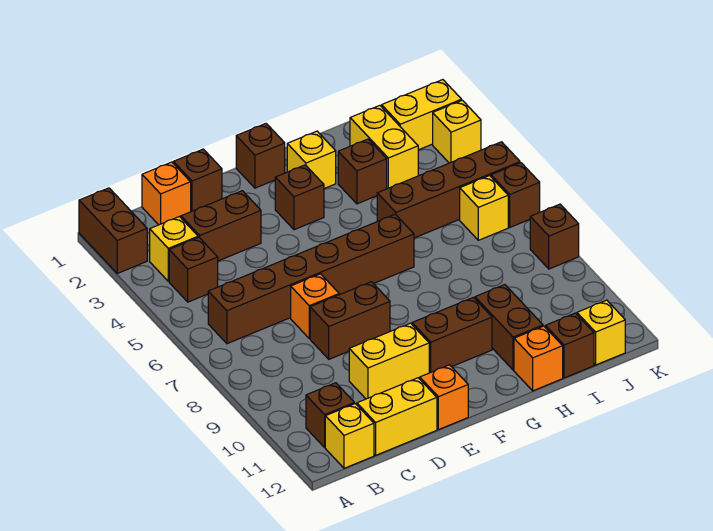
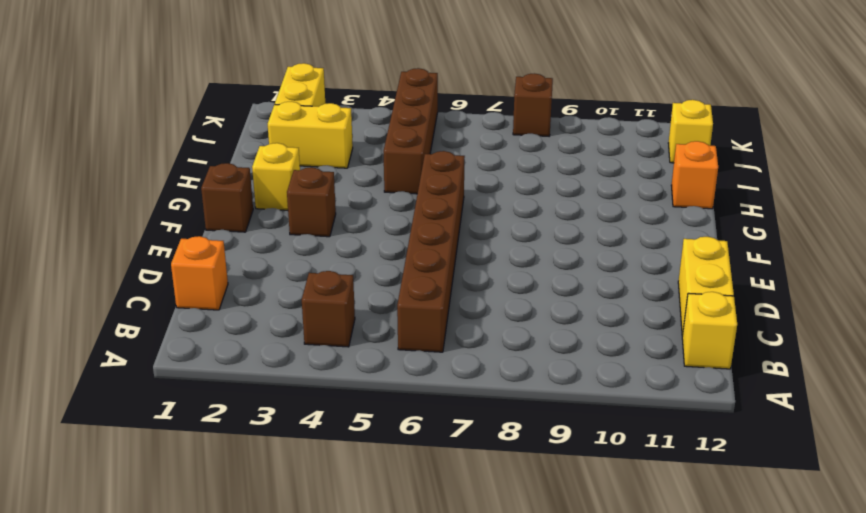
none -> brown brick A1:A2 level 1
none -> yellow brick B3 level 1
none -> brown brick B11 level 1
none -> brown brick C3:D3 level 1

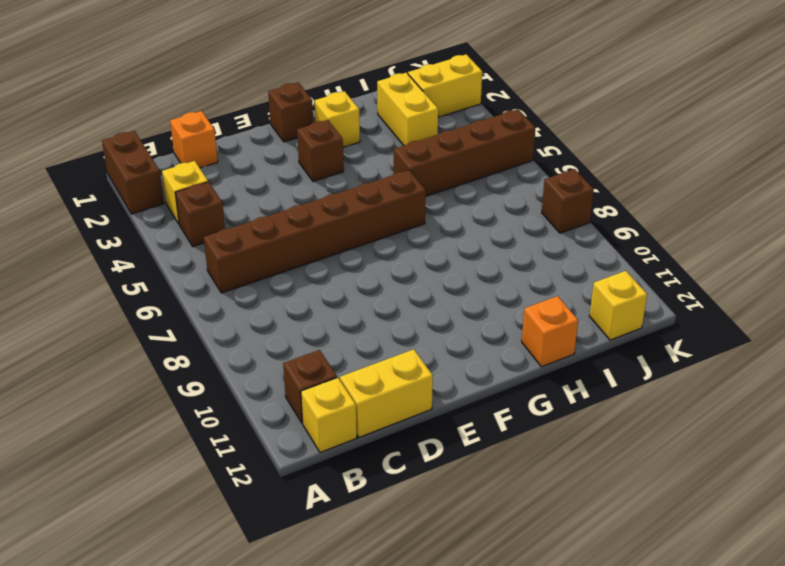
none -> brown brick C3:D3 level 1
none -> brown brick D1 level 1
none -> orange brick D7 level 1
none -> brown brick D8:E8 level 1

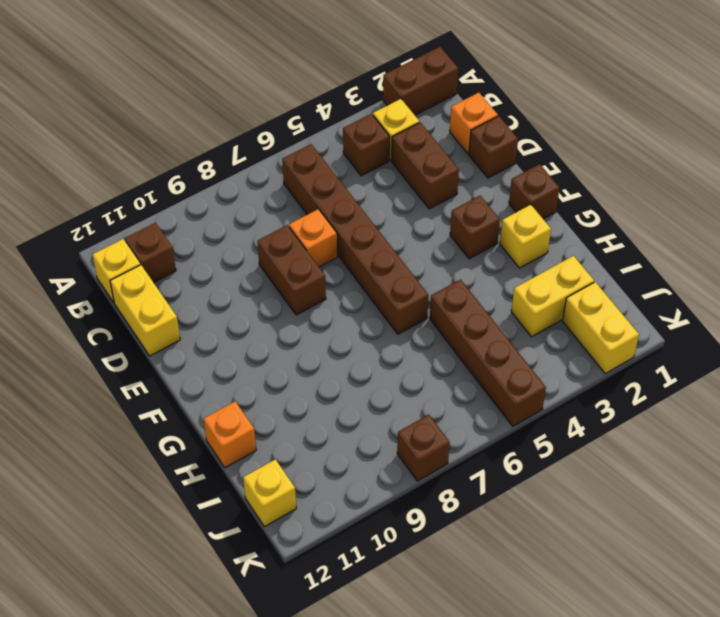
none -> yellow brick D10:E10 level 1
none -> orange brick E12 level 1
none -> brown brick F10:G10 level 1
none -> brown brick H3 level 1

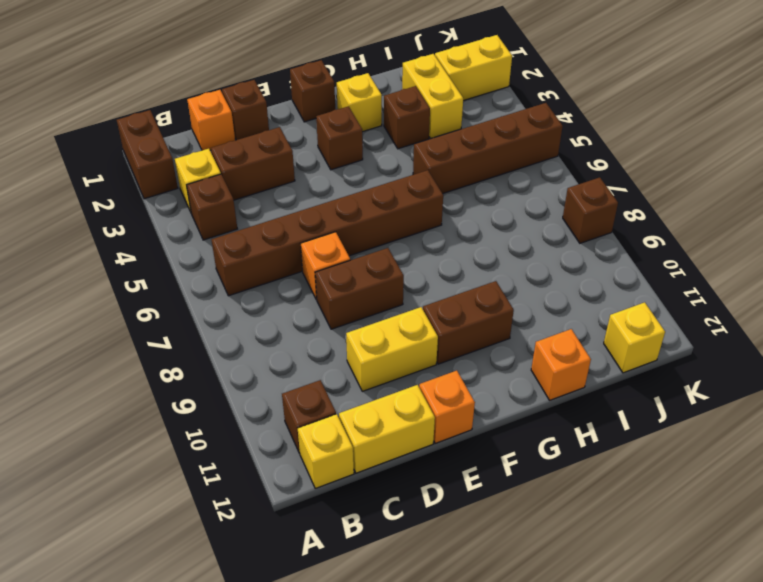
none -> brown brick H10:H11 level 1
none -> brown brick I12 level 1
none -> yellow brick J6 level 1
none -> yellow brick K3 level 1

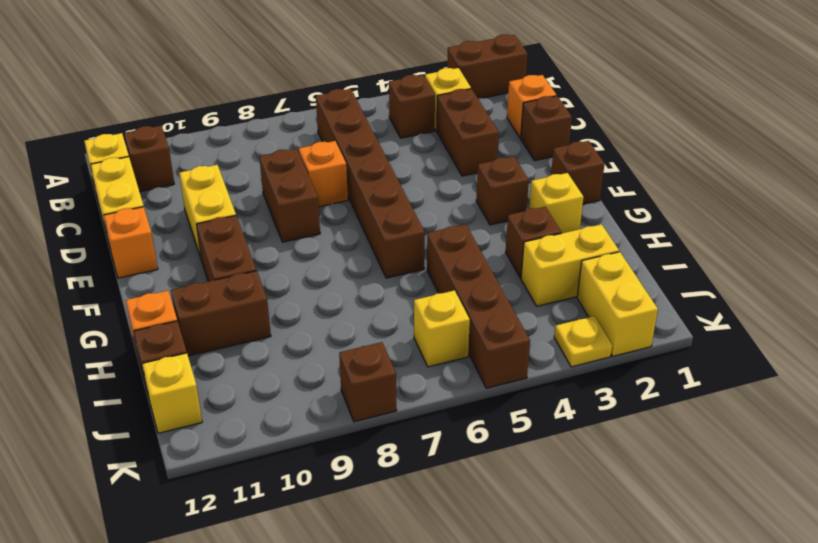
yellow plate K3 level 1 -> yellow brick K3 level 1
none -> brown brick K6 level 1

